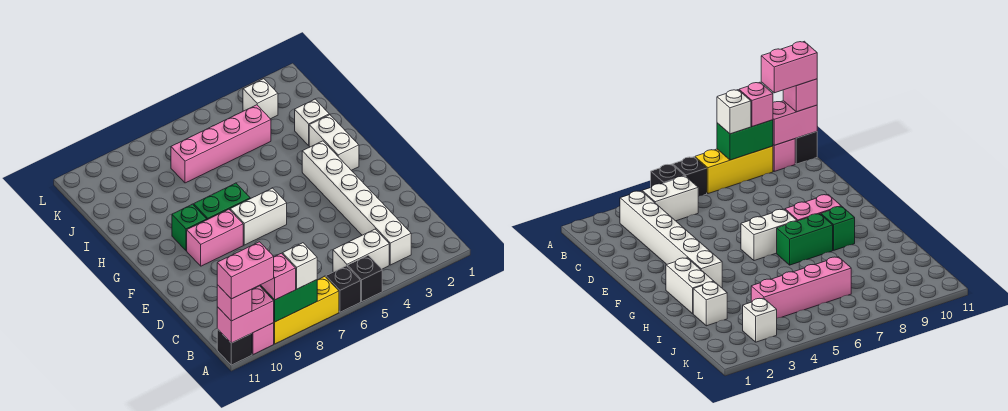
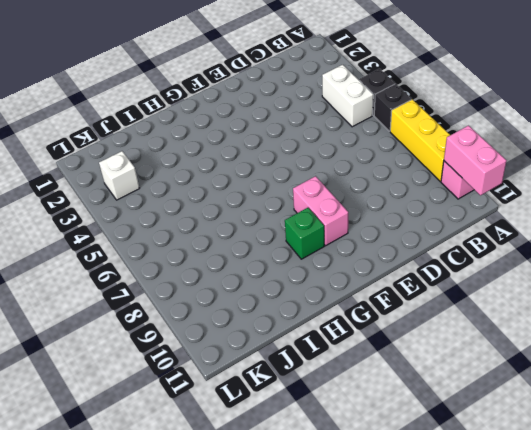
none -> black brick A11 level 1
none -> white brick B3:G3 level 1
none -> white brick F6:F7 level 1

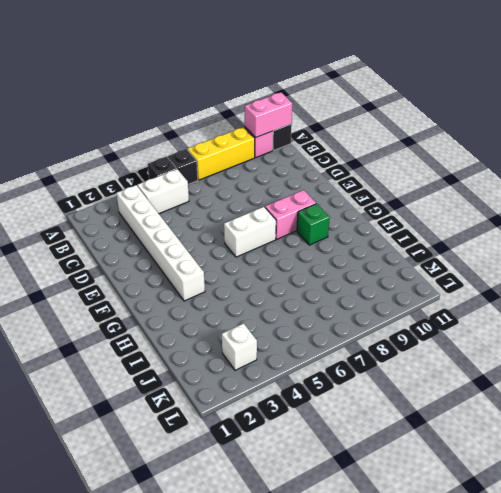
none -> white brick G2:H2 level 1
none -> green brick G7:G8 level 1
none -> white brick I2 level 1

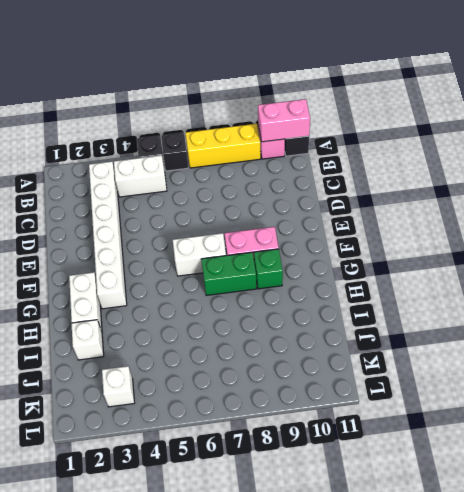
none -> pink brick J4:J7 level 1
none -> green brick A8:A9 level 2
none -> white brick A8 level 3

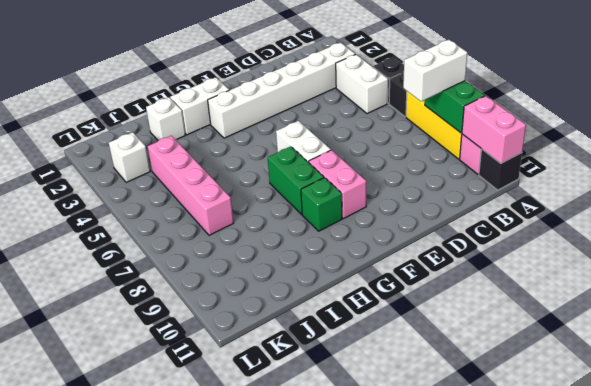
white brick A8:B8 level 3 -> white brick A8 level 3
none -> pink brick A9 level 3
none -> pink brick A11 level 3
none -> pink brick A10:A11 level 4

